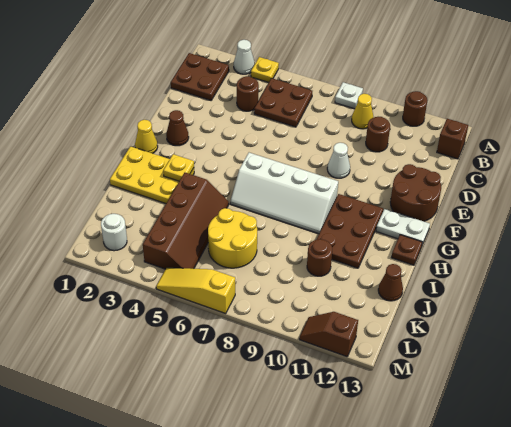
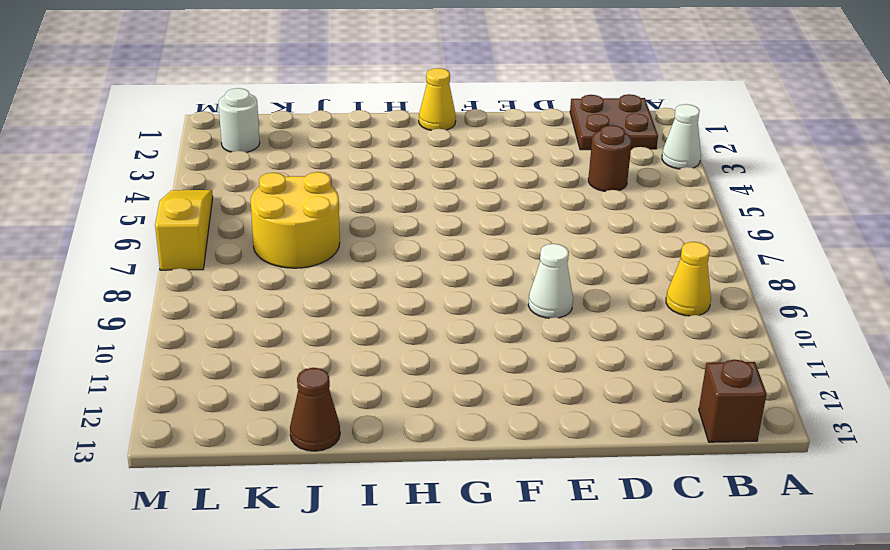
none -> yellow plate A4 level 1
none -> white plate A8 level 1
none -> brown round brick A11 level 1

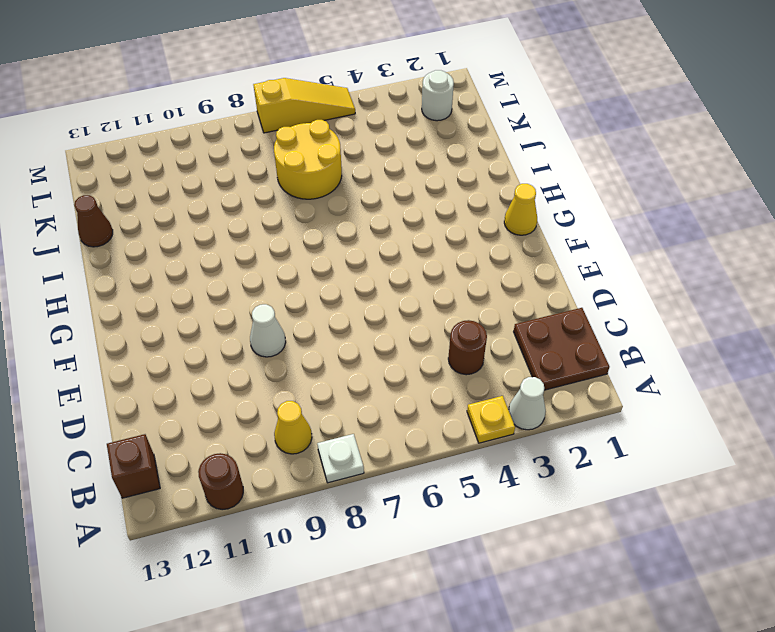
none -> brown plate B5:C6 level 1
none -> brown round brick C10 level 1
none -> brown round brick E12:F13 level 1

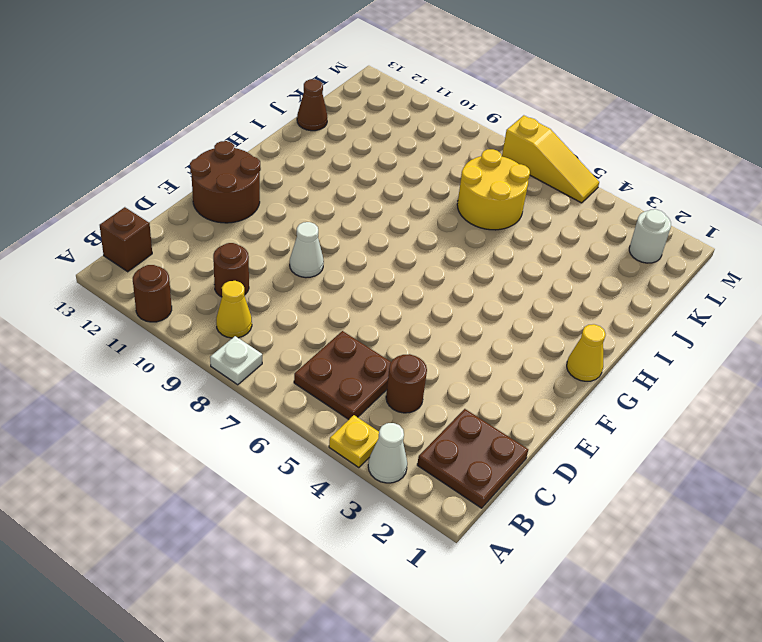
none -> brown cone F2 level 1
none -> white slope G6:H9 level 1 top G
none -> brown plate G10:I11 level 1

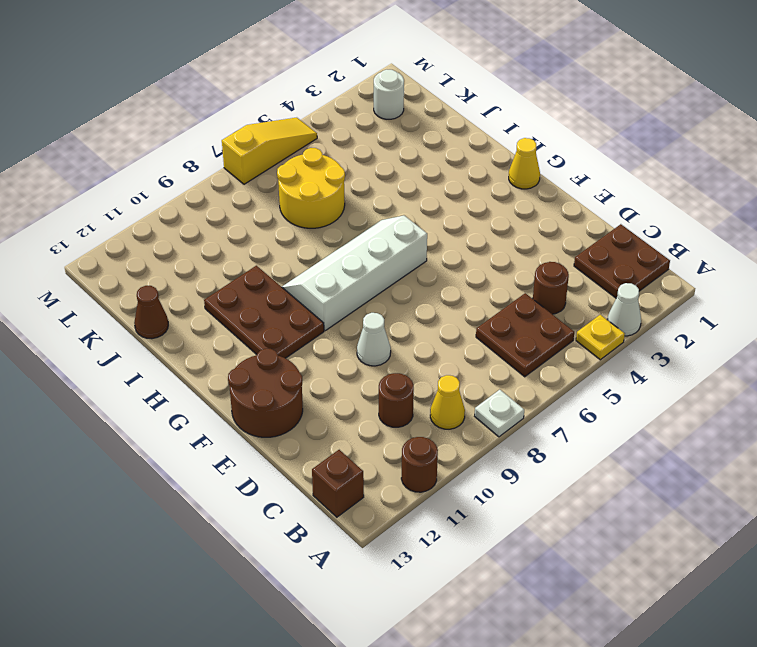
none -> brown cone F2 level 1
none -> white plate G12:G13 level 1
none -> yellow plate H1:I3 level 1

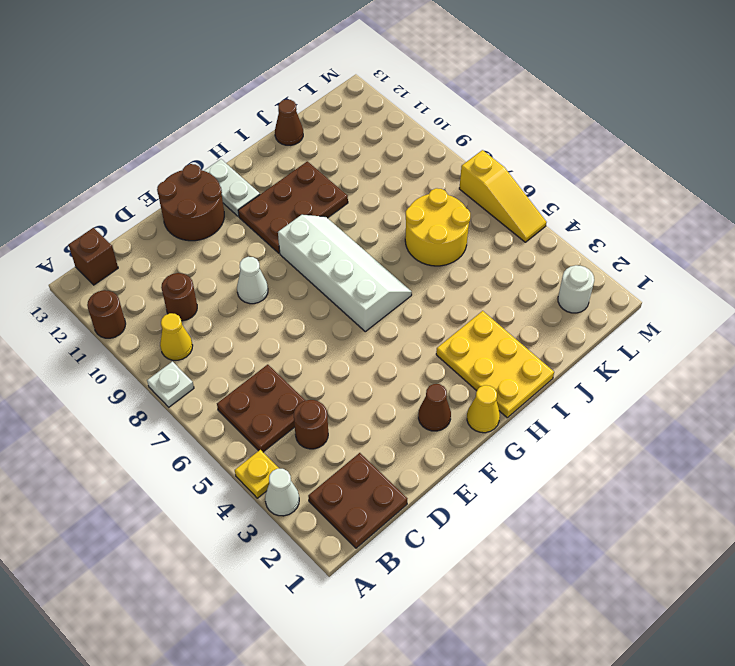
none -> brown plate H13 level 1
none -> brown slope I4:L5 level 1 top 4
none -> brown round brick J10 level 1

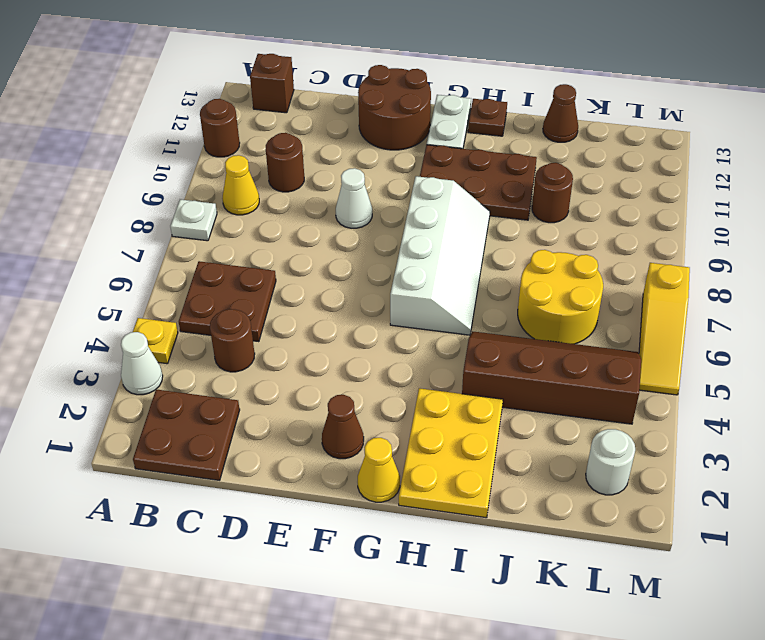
none -> brown slope M11:M12 level 1 top 12
none -> yellow plate H3 level 2

